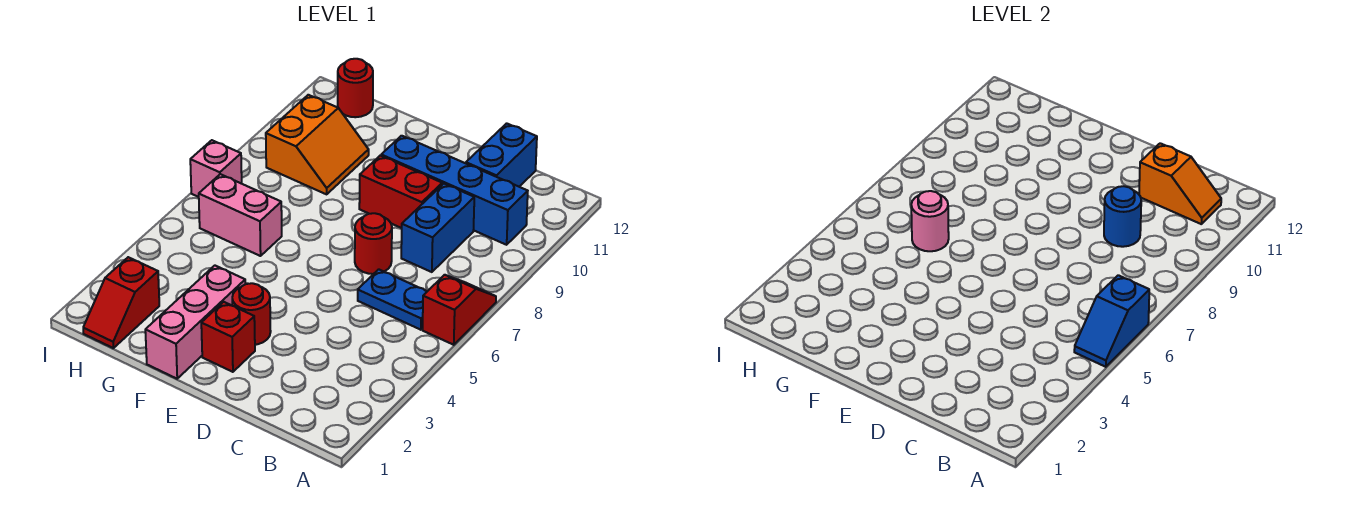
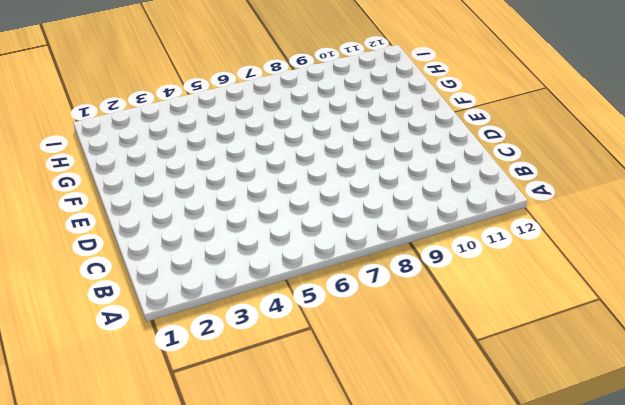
none -> red slope A6:A7 level 1 top 6
none -> blue plate B6:C6 level 1
none -> blue brick B10:E10 level 1

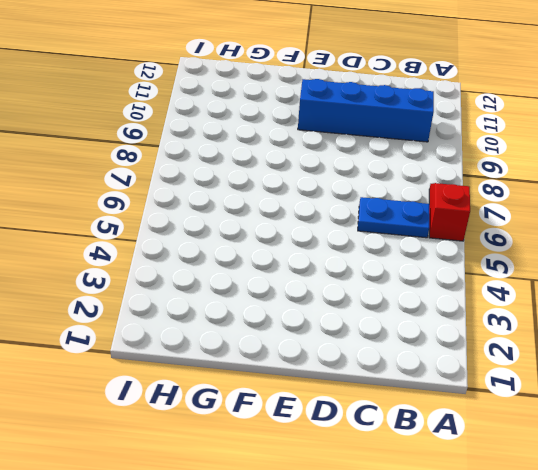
none -> blue brick C8:C9 level 1
none -> blue brick C11:C12 level 1
none -> red round brick D7 level 1

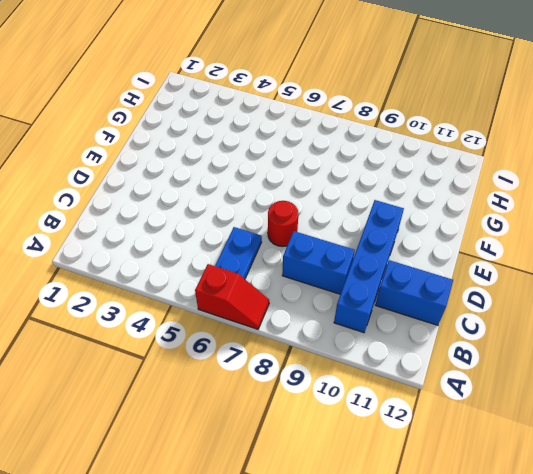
none -> red brick D9:E9 level 1
none -> red brick E2 level 1
none -> red round brick E3 level 1

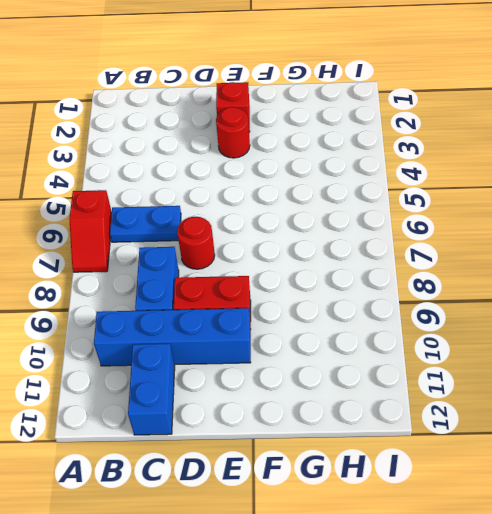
none -> pink brick F1:F3 level 1
none -> pink brick G6:H6 level 1
none -> orange slope G9:H10 level 1 top H

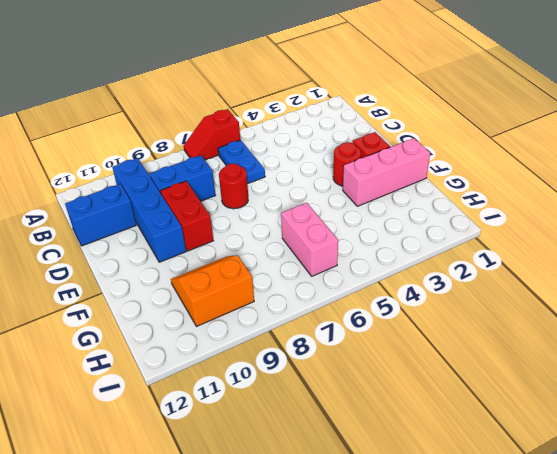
none -> red slope H1:H2 level 1 top 2
none -> red round brick H12 level 1
none -> pink brick I7 level 1

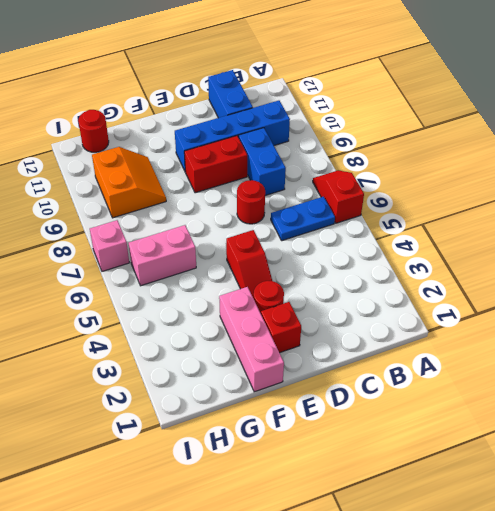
red slope E4:E5 level 1 top 5 -> red slope H1:H2 level 1 top 2
none -> blue slope A5:A6 level 2 top 6
none -> orange slope B11:C11 level 2 top C
none -> blue round brick C9 level 2

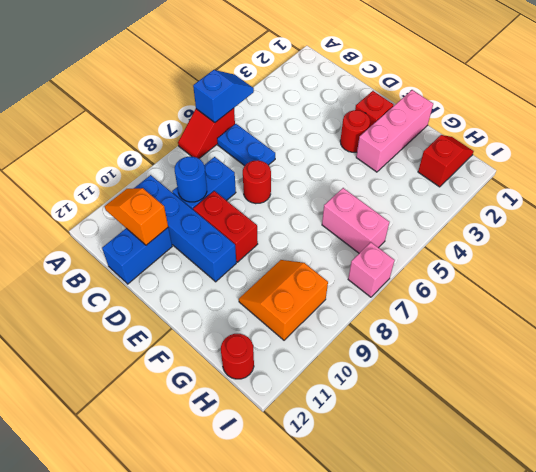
none -> pink round brick G6 level 2

